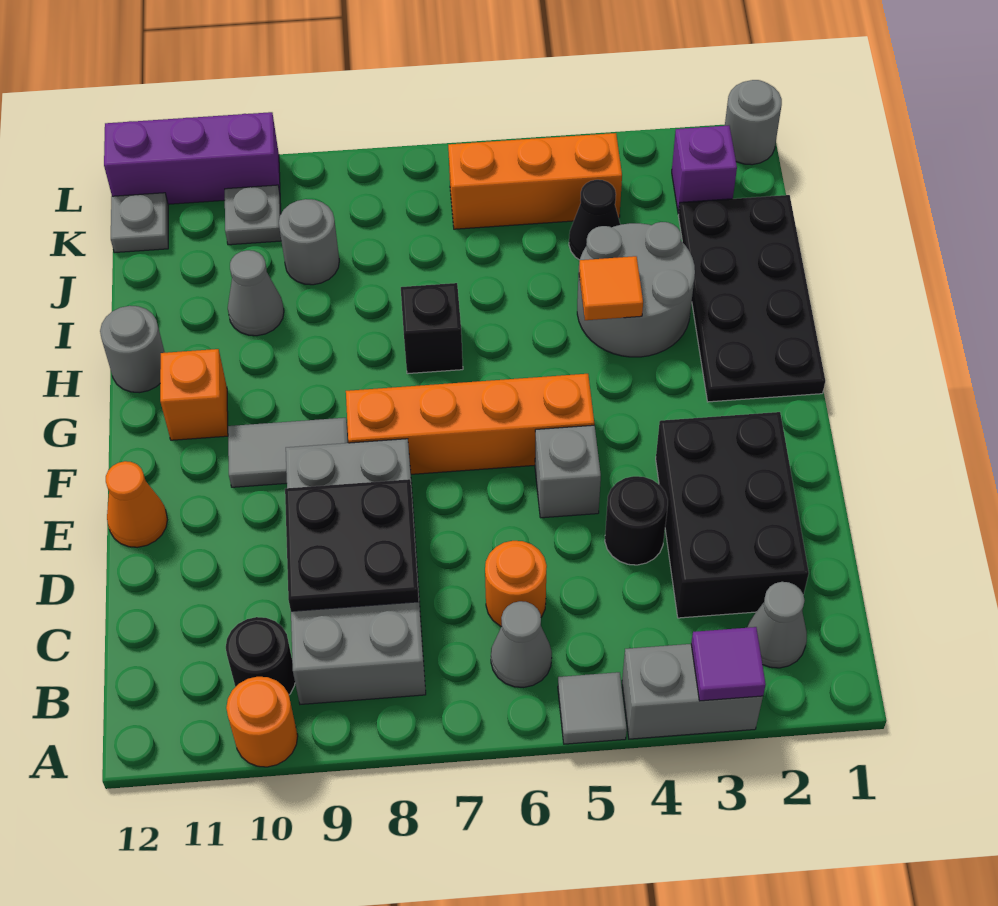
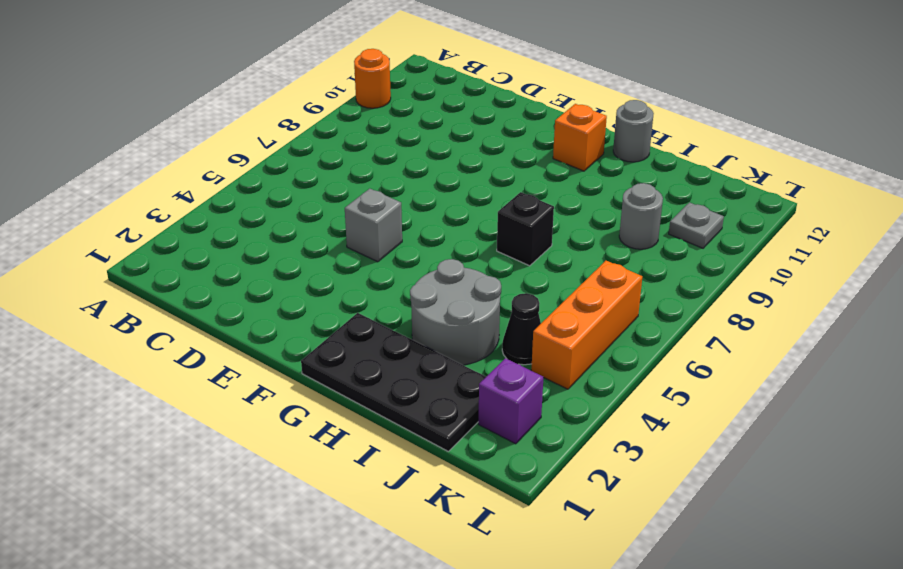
none -> grey brick A3:A4 level 1
none -> grey tile A5 level 1
none -> grey cone B2 level 1
none -> grey cone B6 level 1

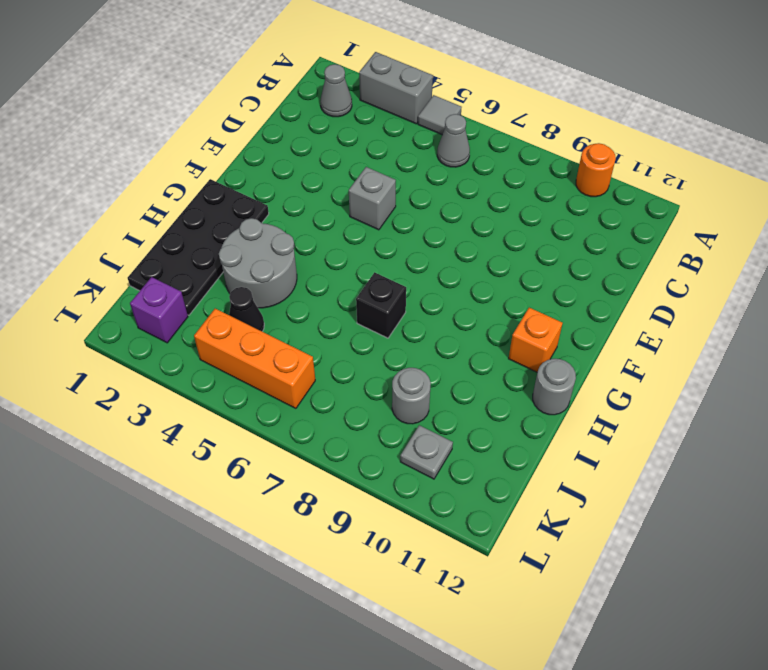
none -> grey brick B8:E9 level 1
none -> black round brick B10 level 1
none -> black brick C2:E3 level 1
none -> orange round brick C6 level 1

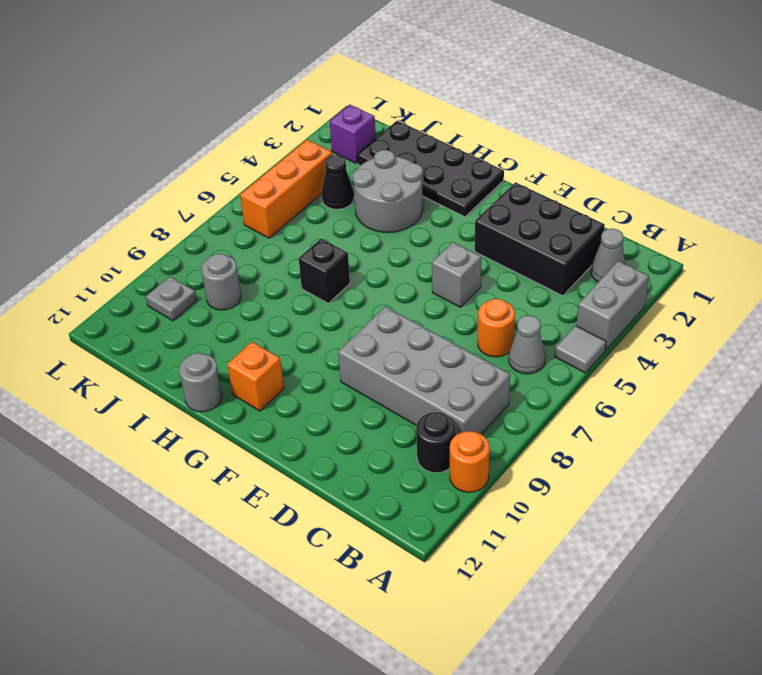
none -> black round brick D4 level 1
none -> orange cone E12 level 1
none -> orange brick F5:F8 level 1
none -> grey tile F9:F10 level 1

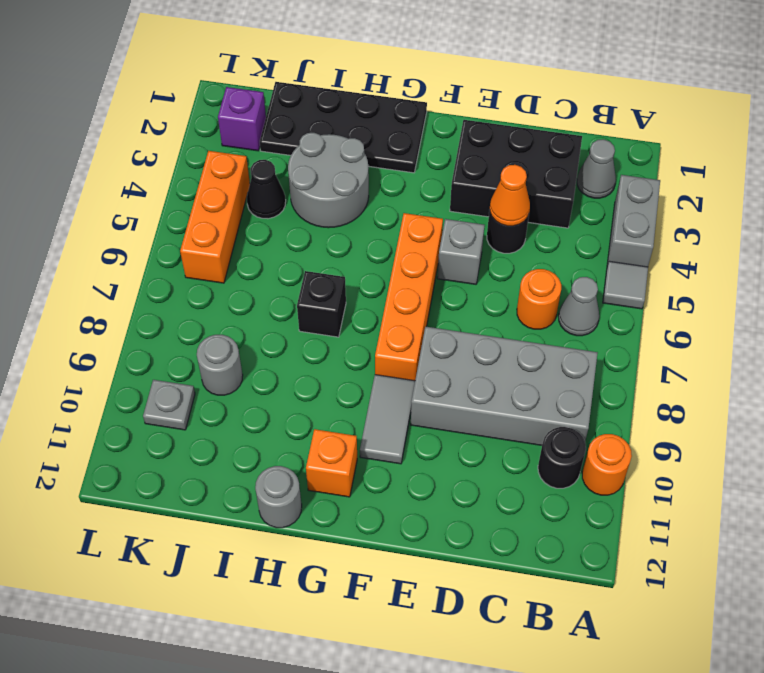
orange cone D4 level 2 -> orange cone E12 level 1
none -> grey cone I10 level 1
none -> grey plate K12 level 1
none -> grey round brick L1 level 1
none -> purple brick L10:L12 level 1

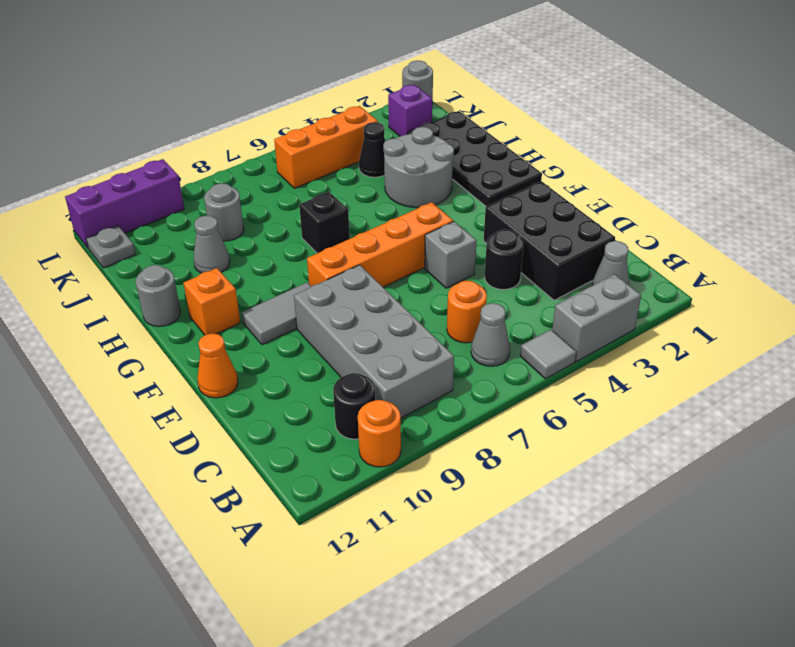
none -> grey plate K10 level 1
none -> purple tile A3 level 2
none -> black plate C8:D9 level 2
none -> orange tile H4 level 2

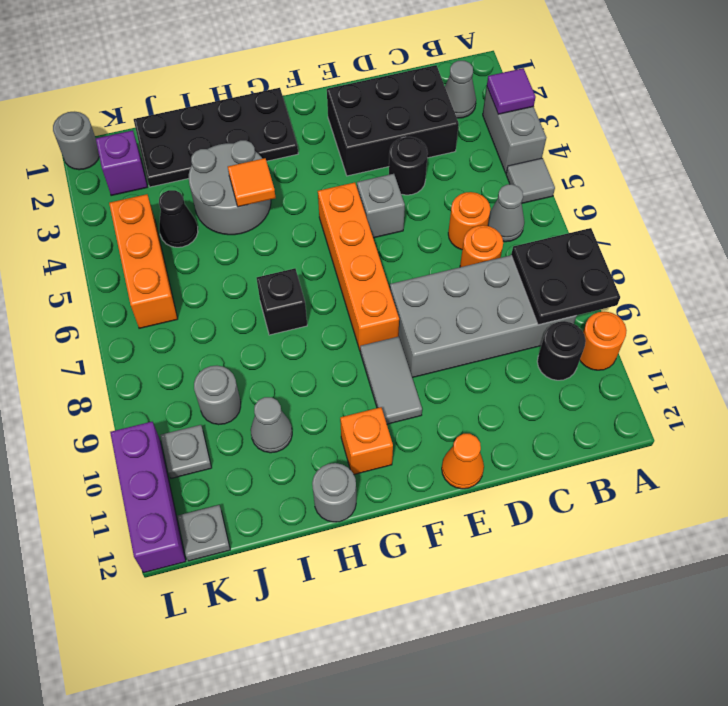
black plate A8:B9 level 2 -> black plate C8:D9 level 2
orange round brick C7 level 1 -> none

